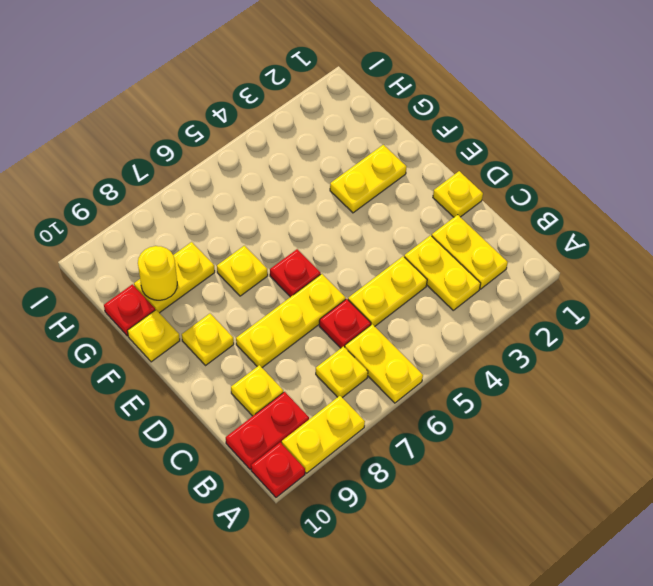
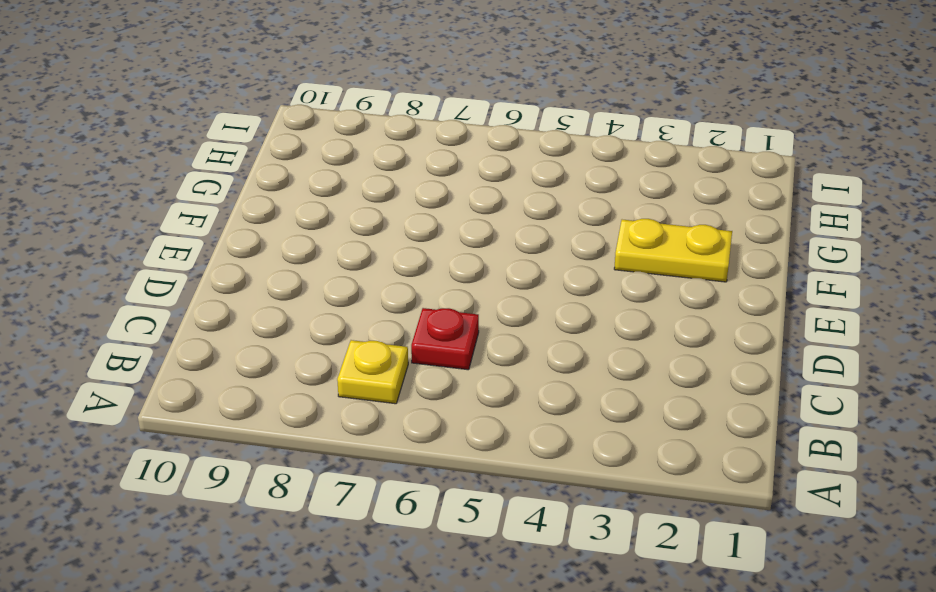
none -> yellow plate A6:B6 level 1
none -> yellow plate A8:A9 level 1
none -> red plate A10 level 1

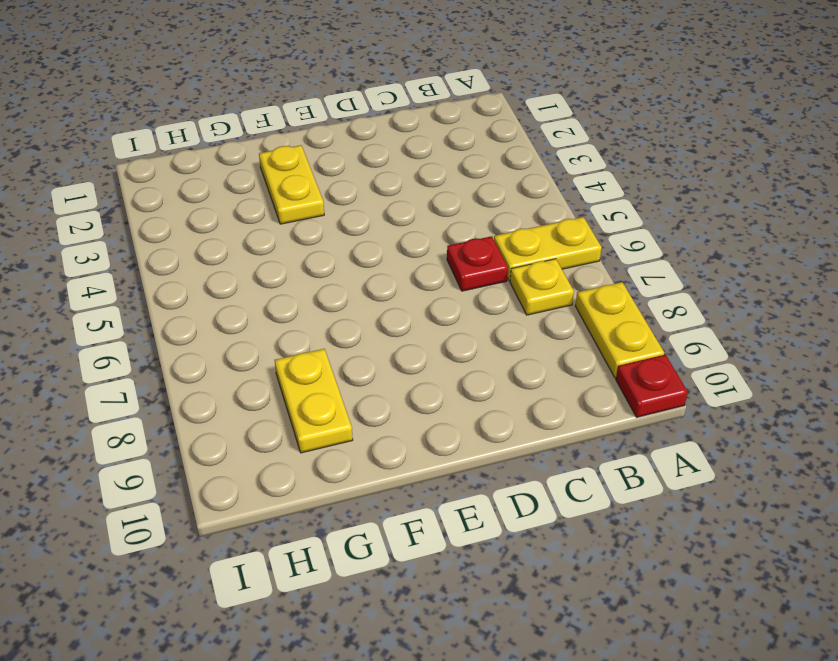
none -> yellow plate B2:C2 level 1
none -> yellow plate B3:C3 level 1
none -> red plate B9:B10 level 1

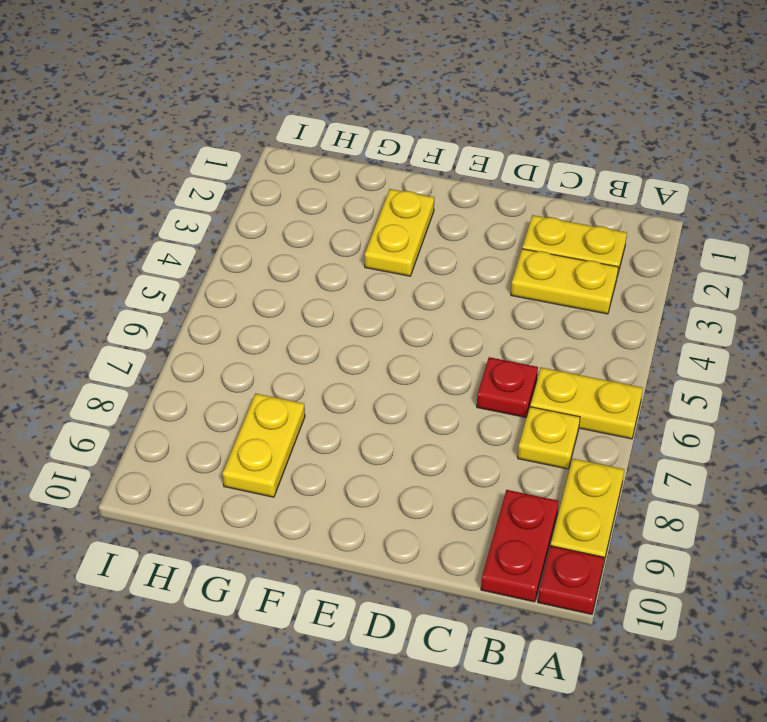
none -> yellow plate C4:C5 level 1
none -> yellow plate C9 level 1
none -> yellow plate D1 level 1

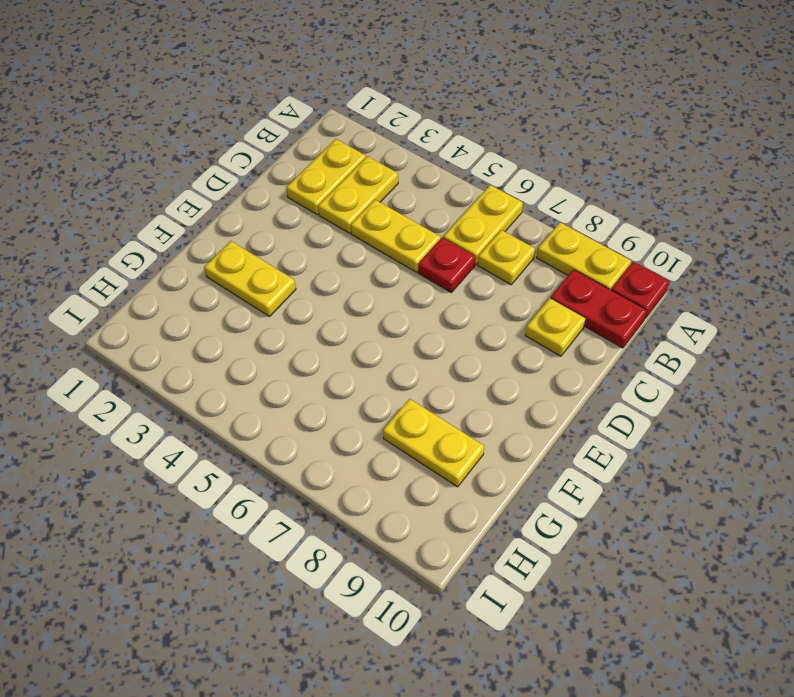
none -> yellow plate D1 level 1
none -> yellow plate D6:D8 level 1
none -> red plate E6 level 1

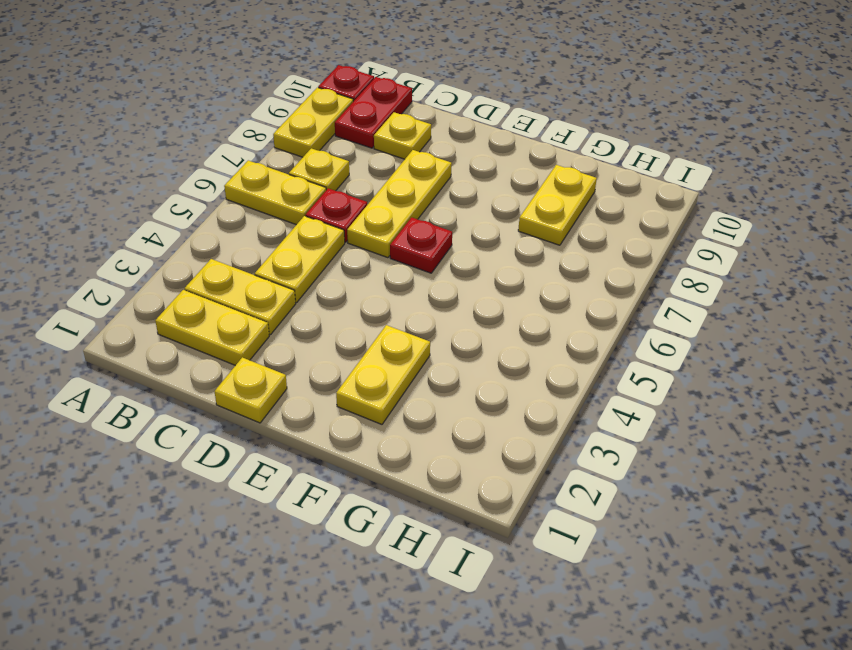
none -> yellow plate E9 level 1
none -> yellow plate F7 level 1
none -> yellow plate F10 level 1

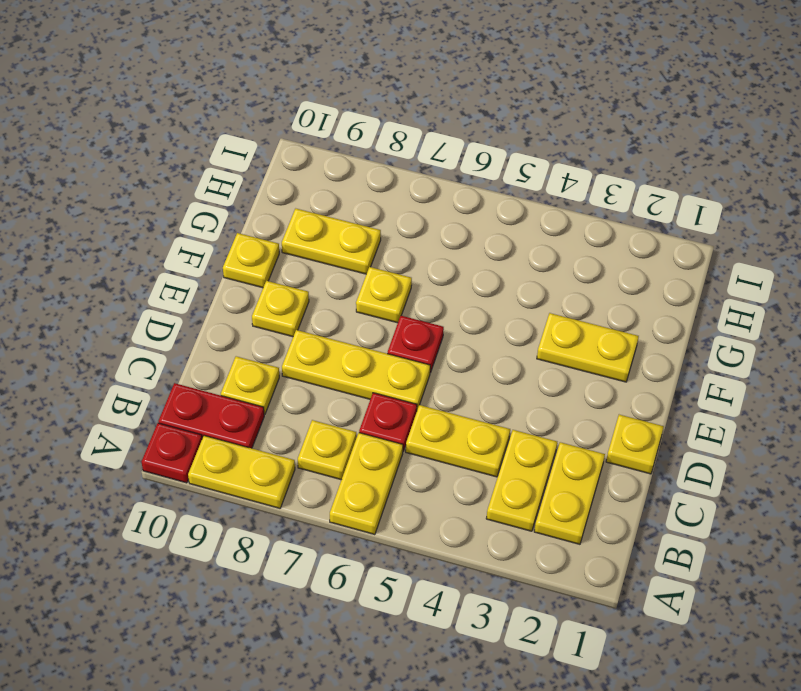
none -> red plate G10 level 1
none -> yellow round brick G9 level 2

